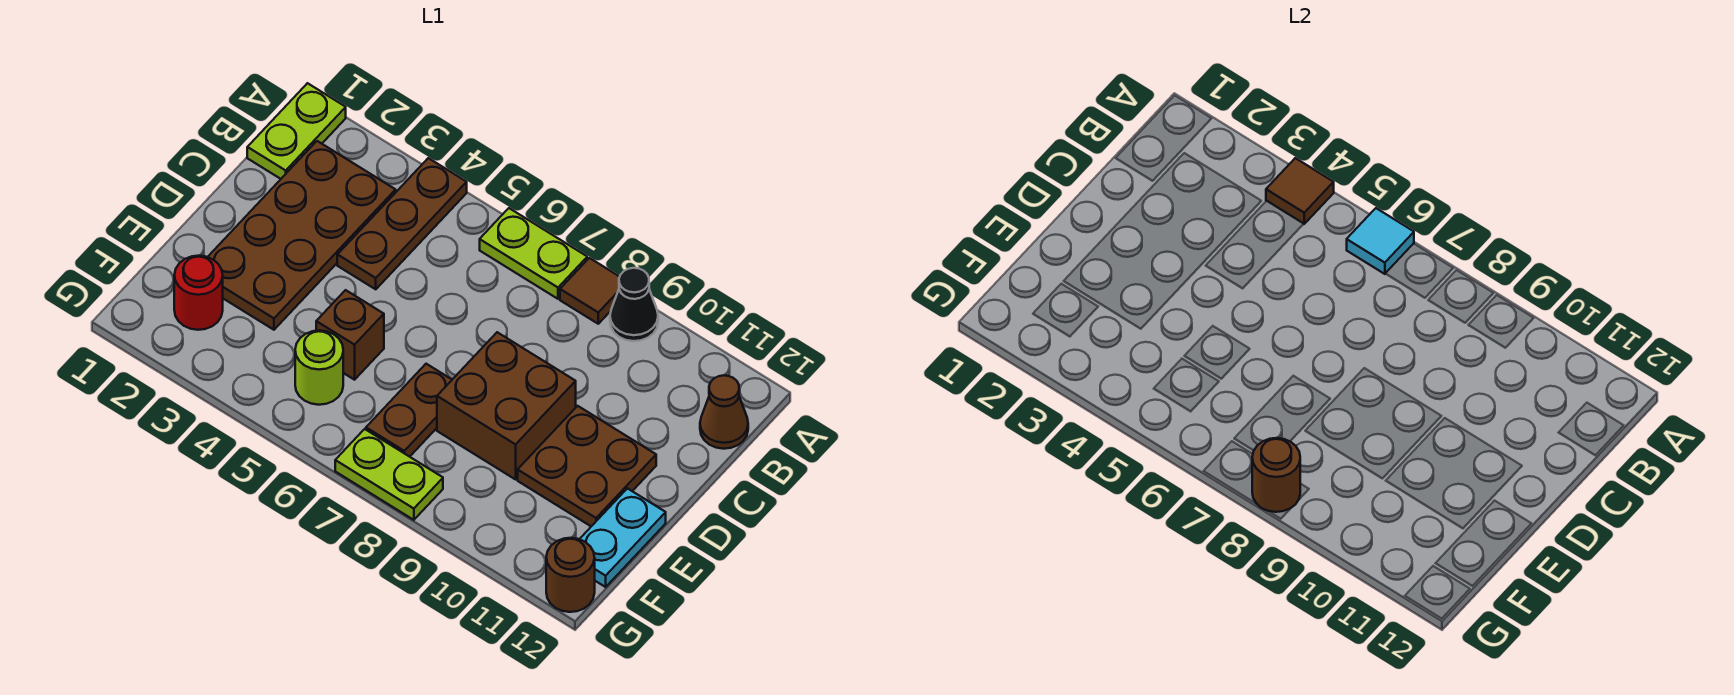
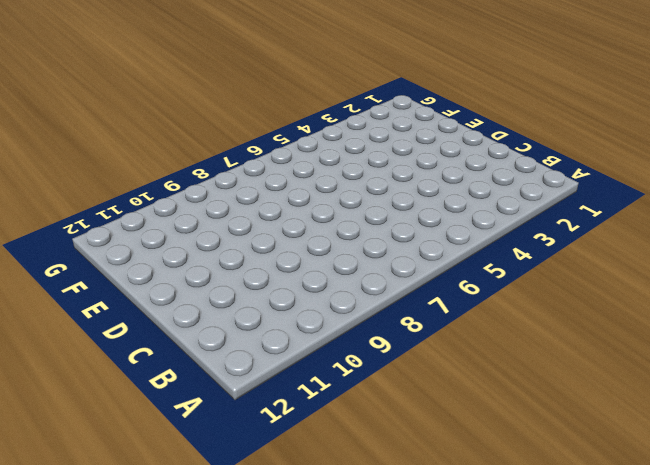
none -> lime plate A1:B1 level 1
none -> brown plate A4:C4 level 1
none -> lime plate A6:A7 level 1

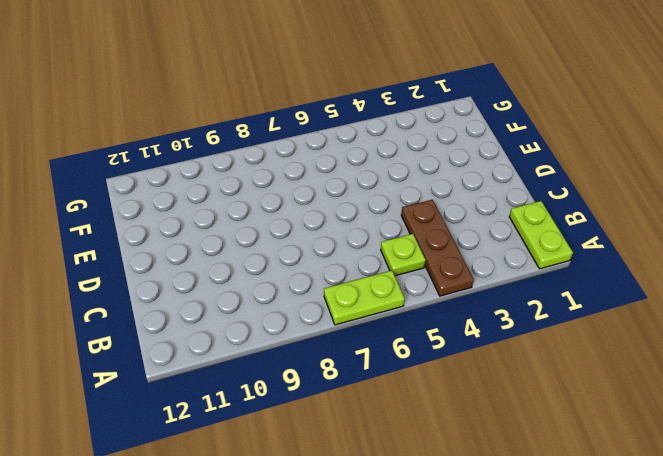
lime plate B5 level 1 -> none
none -> brown tile A8 level 1
none -> black cone A9 level 1
none -> brown plate B2:E3 level 1

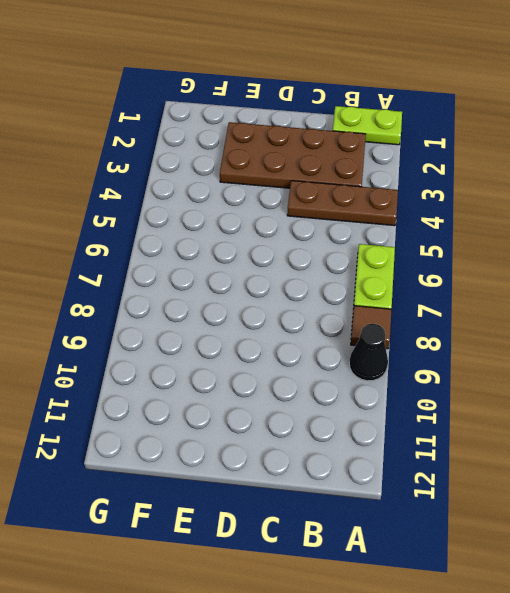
none -> brown cone B12 level 1
none -> brown brick D8:E9 level 1
none -> brown plate D10:E11 level 1

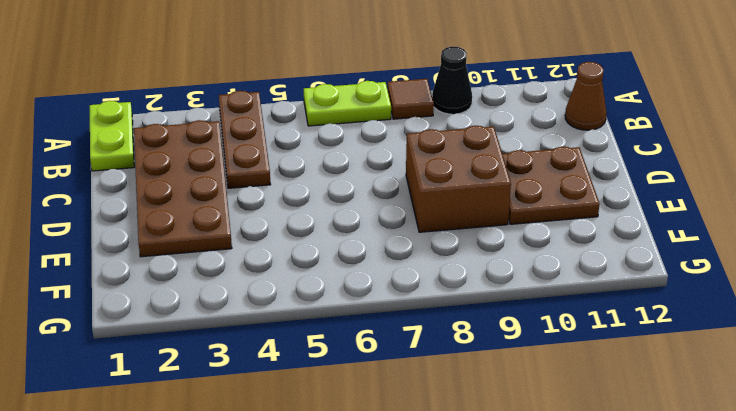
none -> brown brick E5 level 1
none -> brown plate E7:F7 level 1
none -> cyan plate E12:F12 level 1

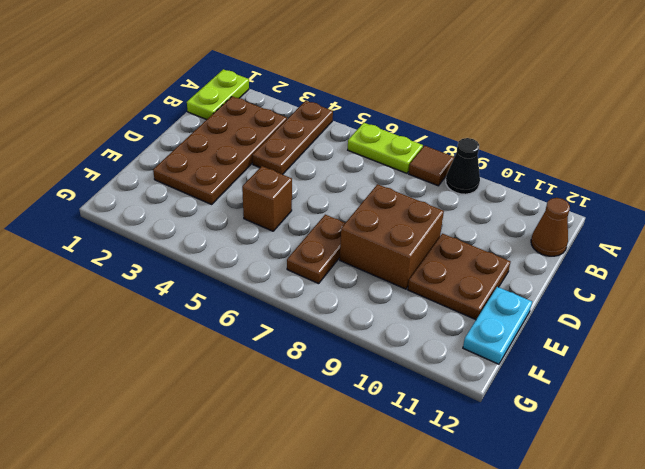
none -> red round brick F2 level 1
none -> lime round brick F5 level 1
none -> lime plate G7:G8 level 1

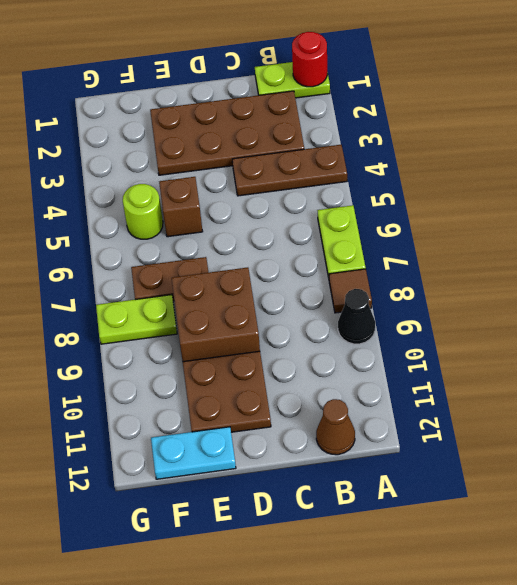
red round brick A1 level 2 -> red round brick F2 level 1
lime plate F8:G8 level 1 -> lime plate G7:G8 level 1
none -> brown round brick G12 level 1
none -> brown tile A4 level 2
none -> cyan tile A6 level 2

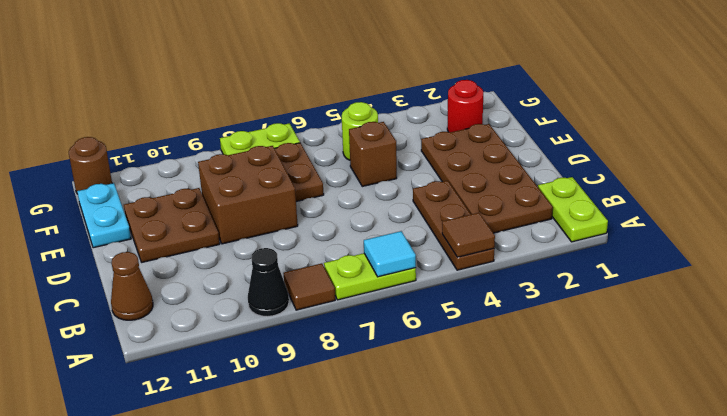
none -> brown round brick G8 level 2

